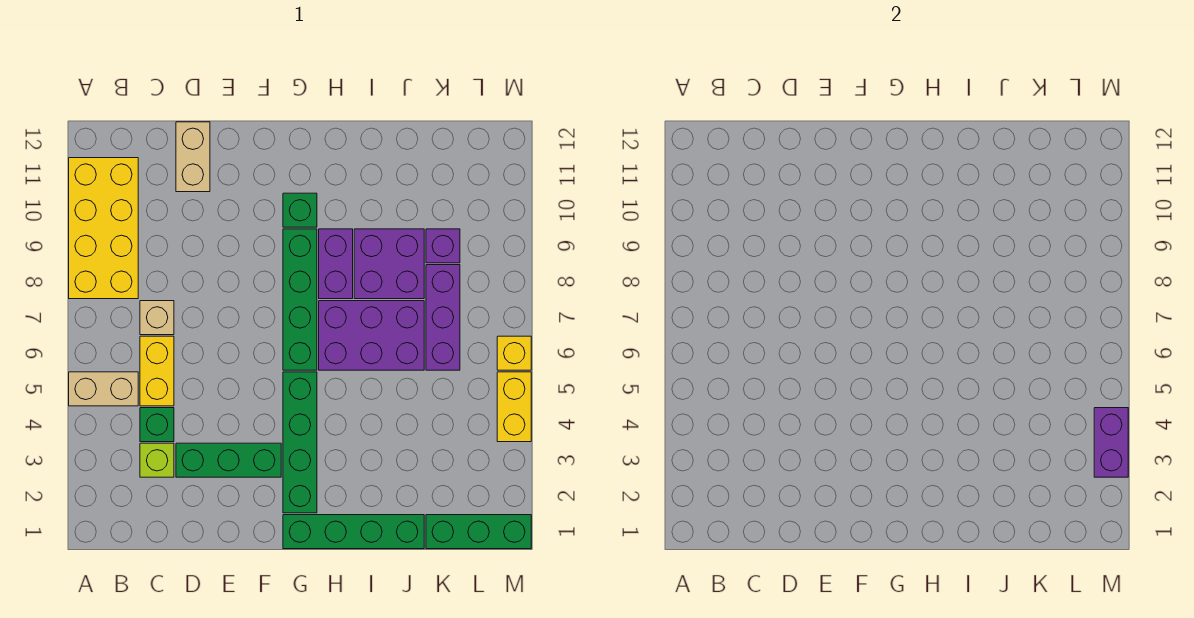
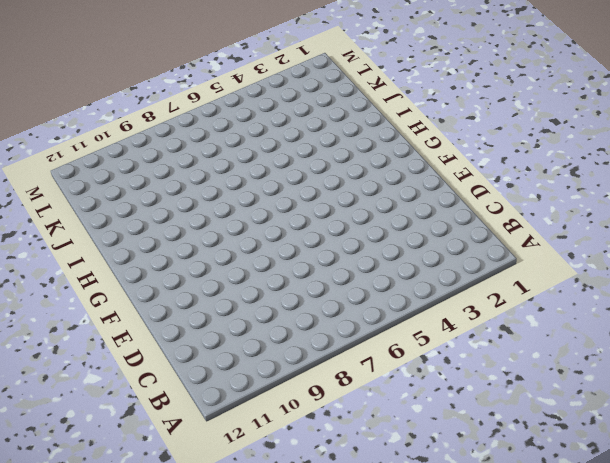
none -> tan brick A5:B5 level 1
none -> yellow brick A8:B11 level 1
none -> lime brick C3 level 1

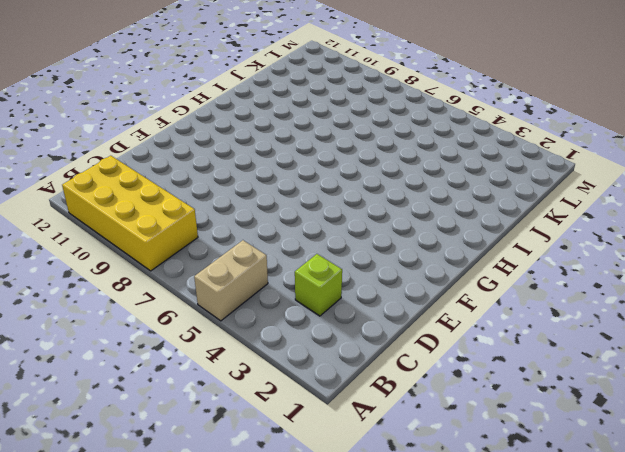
none -> green brick C4 level 1
none -> yellow brick C5:C6 level 1
none -> tan brick C7 level 1

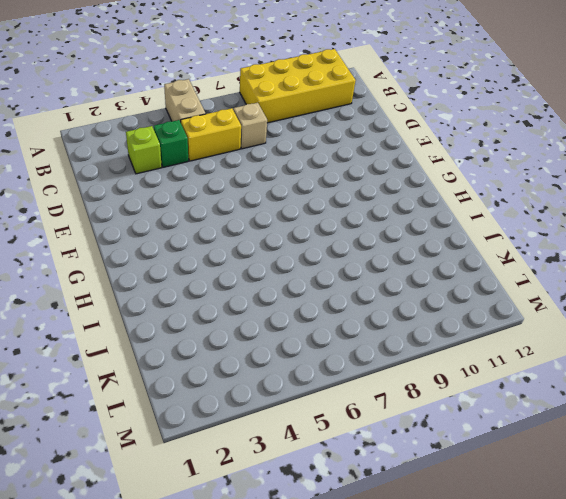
none -> green brick D3:F3 level 1
none -> tan brick D11:D12 level 1
none -> green brick G1:J1 level 1

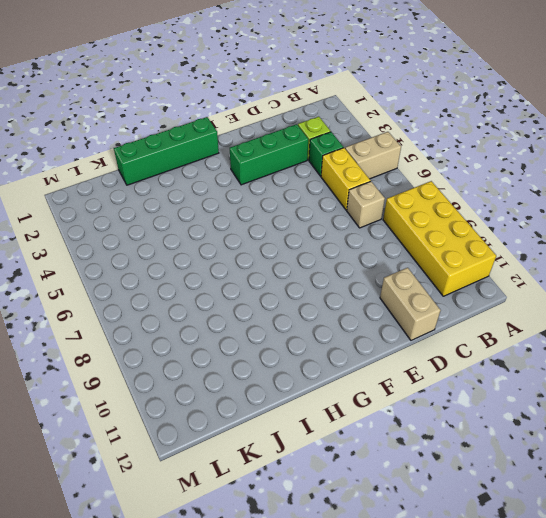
none -> green brick G2:G5 level 1
none -> green brick G6:G9 level 1
none -> green brick G10 level 1

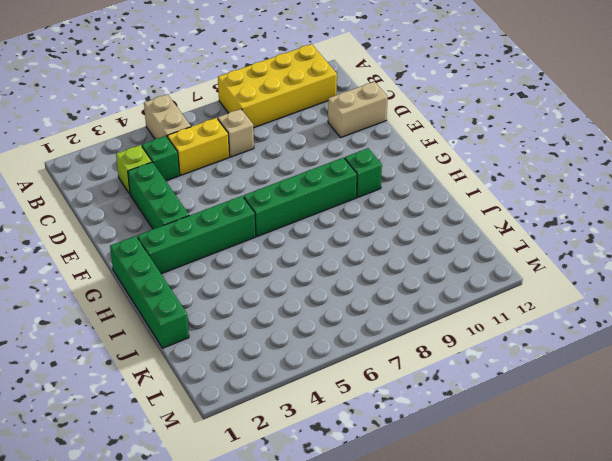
none -> purple brick H6:J7 level 1
none -> purple brick H8:H9 level 1
none -> purple brick I8:J9 level 1

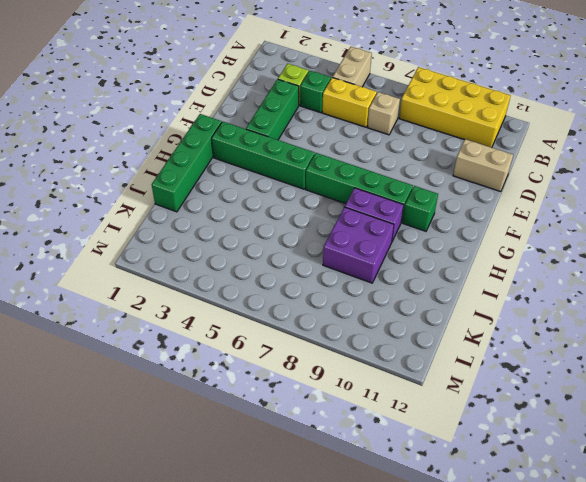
none -> purple brick H6:J7 level 1
none -> green brick K1:M1 level 1
none -> purple brick K6:K8 level 1

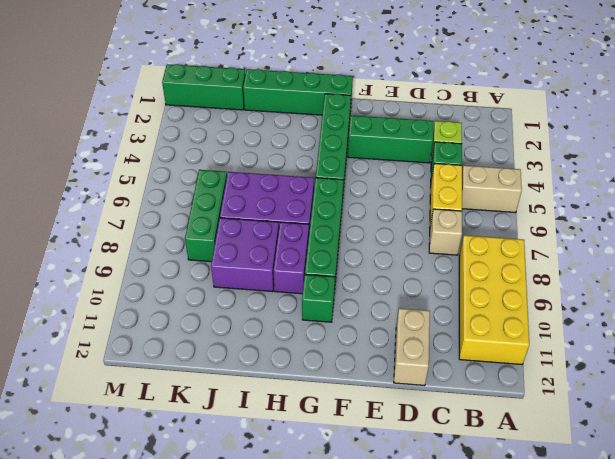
green brick K6:K8 level 1 -> purple brick K6:K8 level 1
none -> purple brick K9 level 1
none -> yellow brick M4:M5 level 1
none -> yellow brick M6 level 1

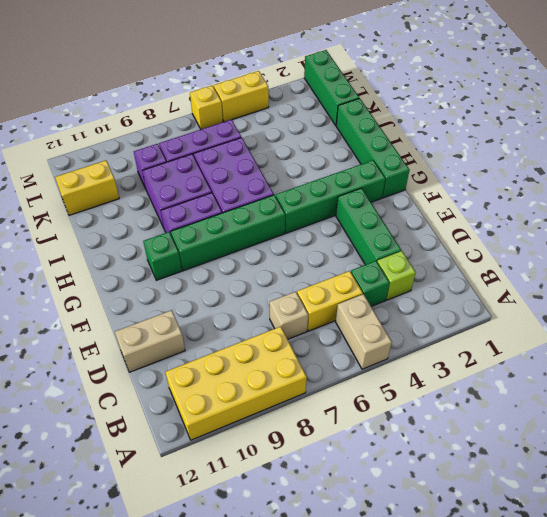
yellow brick K11:K12 level 1 -> none
none -> purple brick M3:M4 level 2

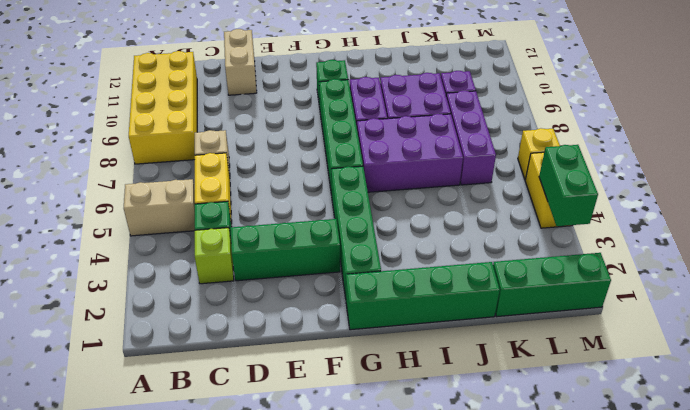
green brick M3:M4 level 2 -> purple brick M3:M4 level 2

